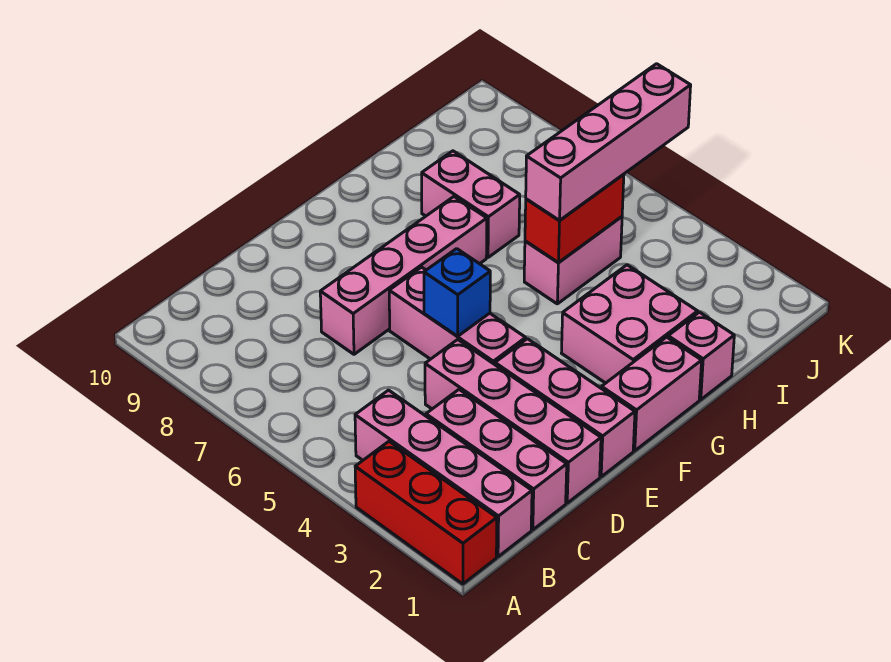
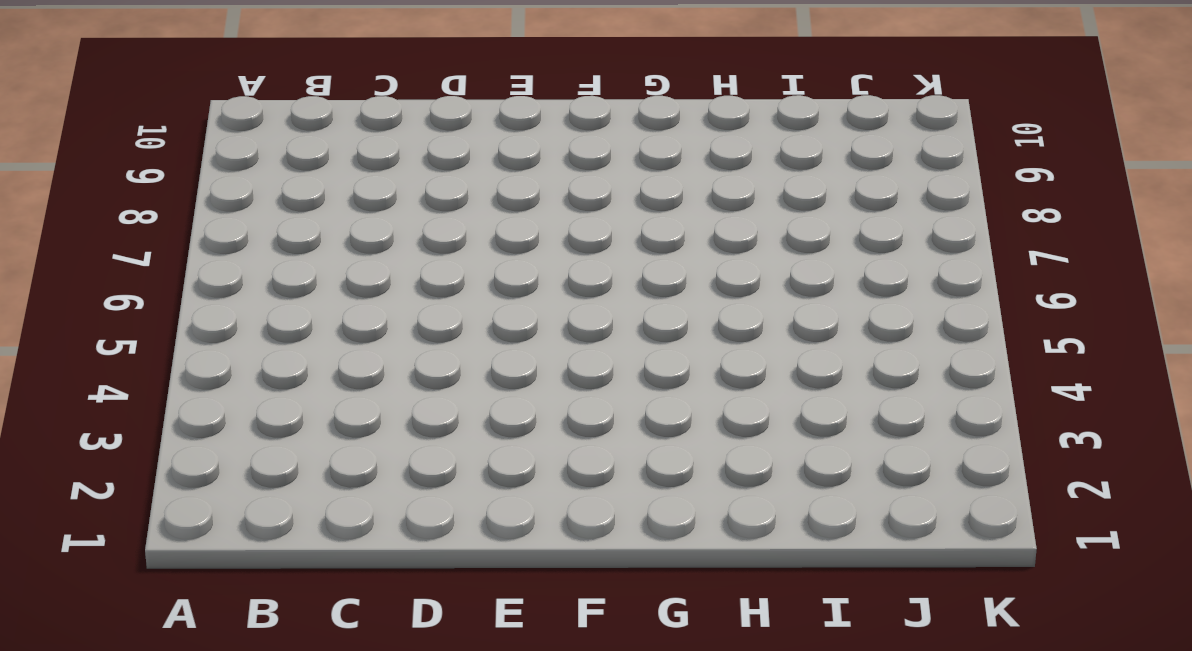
none -> red brick A1:A3 level 1
none -> pink brick B1:B4 level 1
none -> pink brick C1:C3 level 1

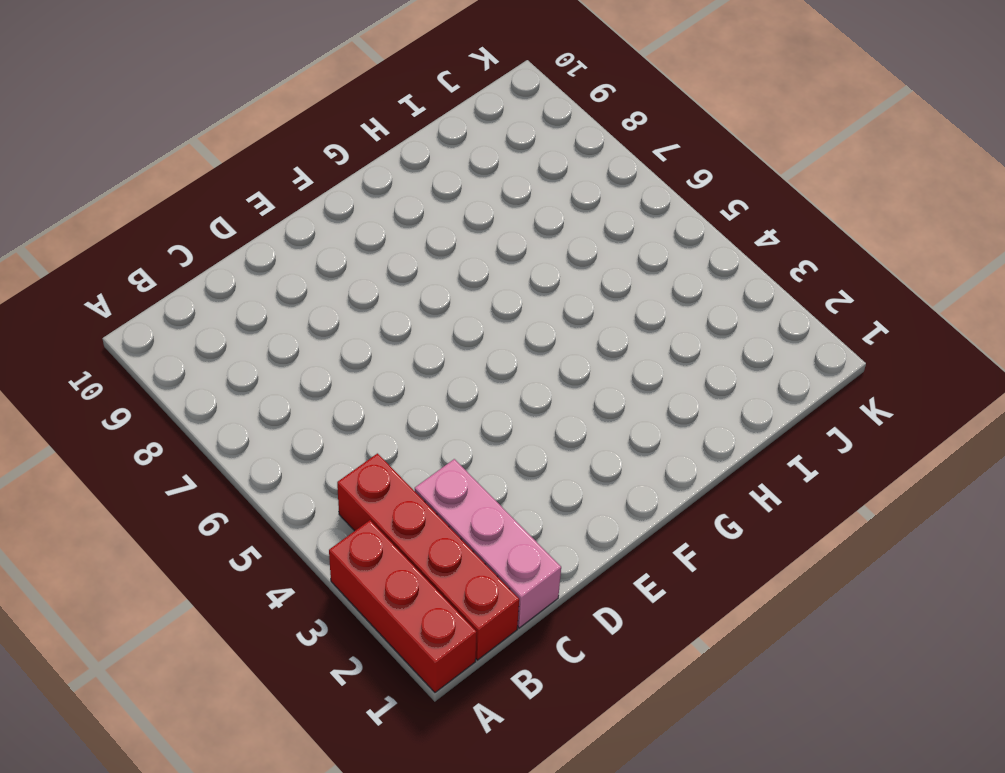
red brick B1:B4 level 1 -> pink brick B1:B4 level 1
none -> pink brick D1:D4 level 1
none -> pink brick D7:G7 level 1
none -> pink brick E1:E3 level 1

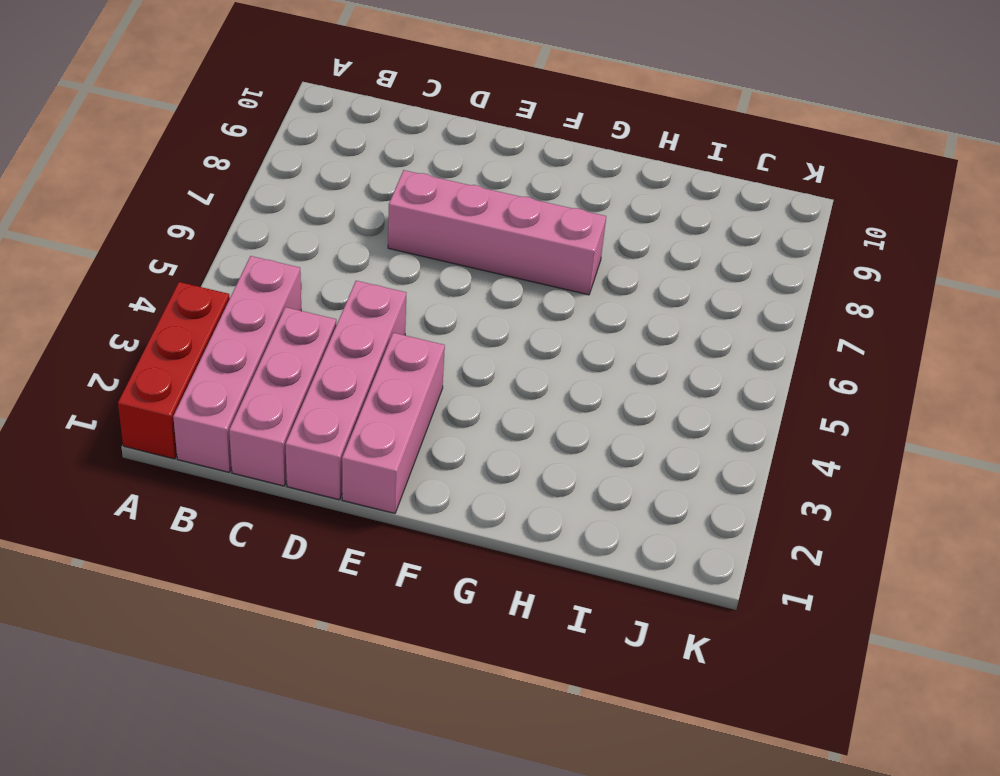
none -> pink brick E4:E6 level 1
none -> pink brick F1:G1 level 1
none -> pink brick G2:H3 level 1

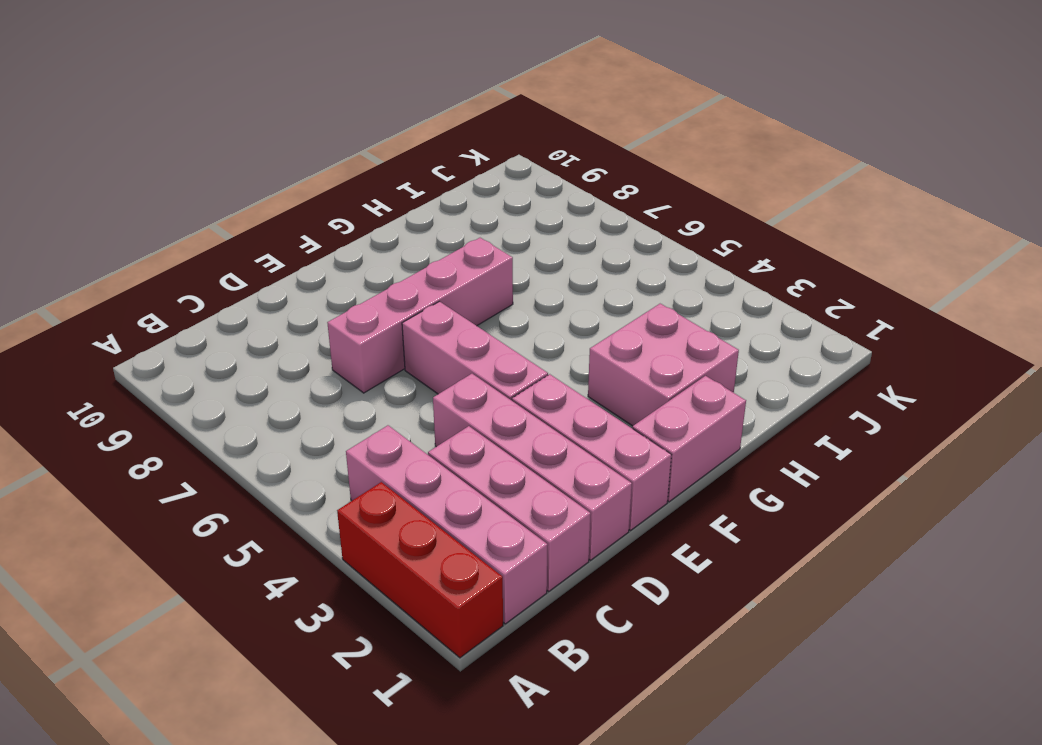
none -> pink brick H1 level 1
none -> pink brick H5:I5 level 1
none -> pink brick H7:H8 level 1

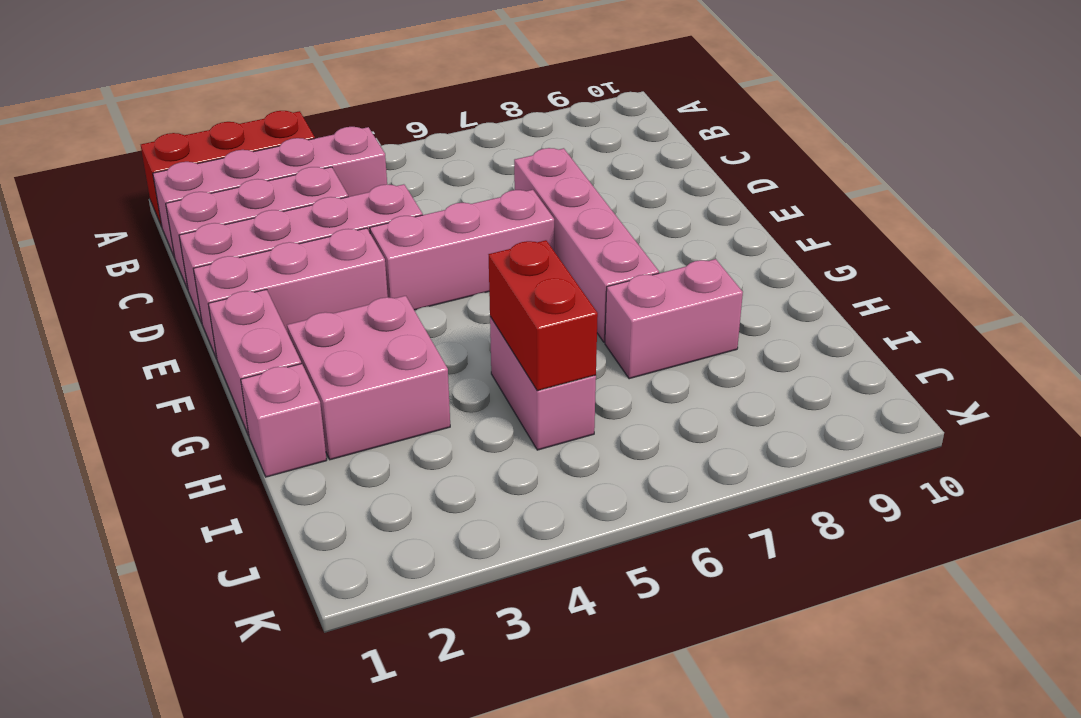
none -> blue brick E5 level 2
none -> pink brick H5:K5 level 3

